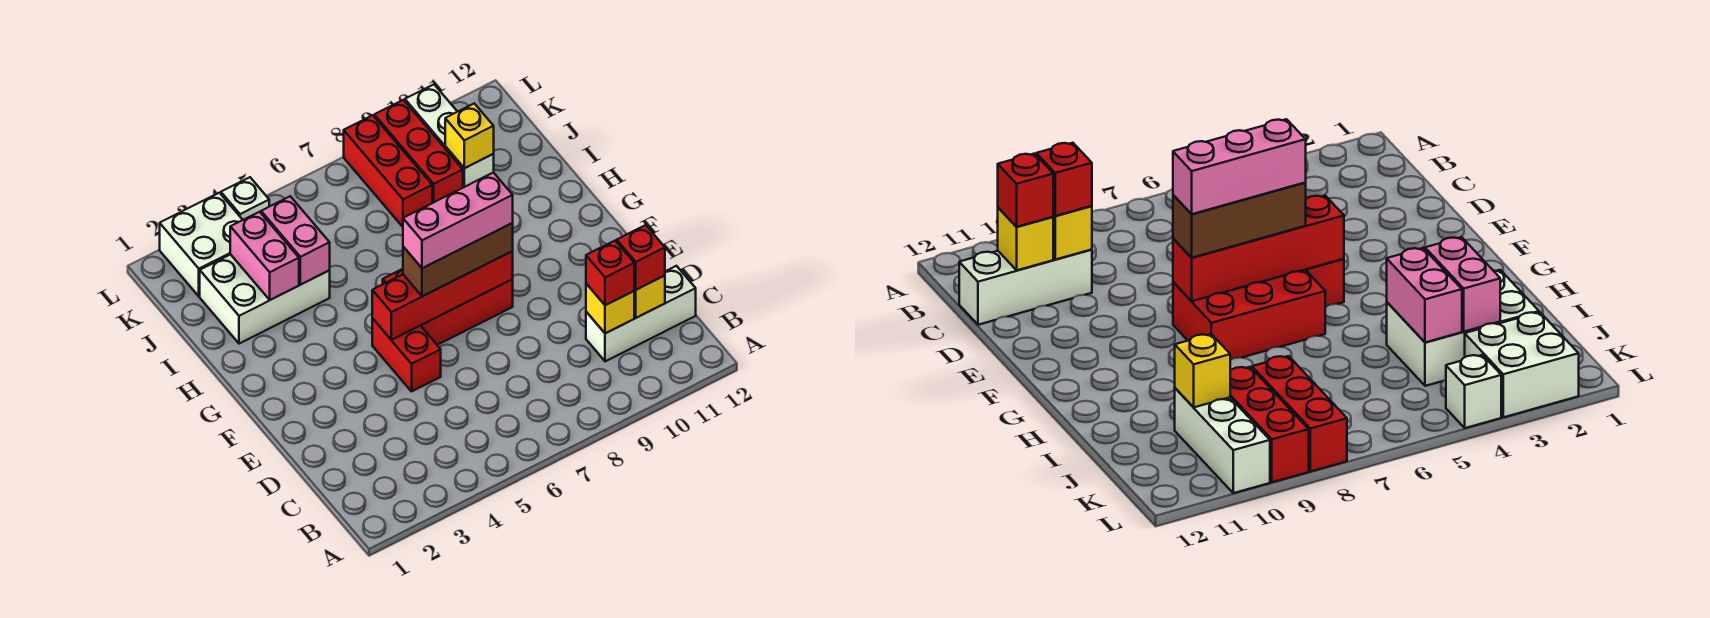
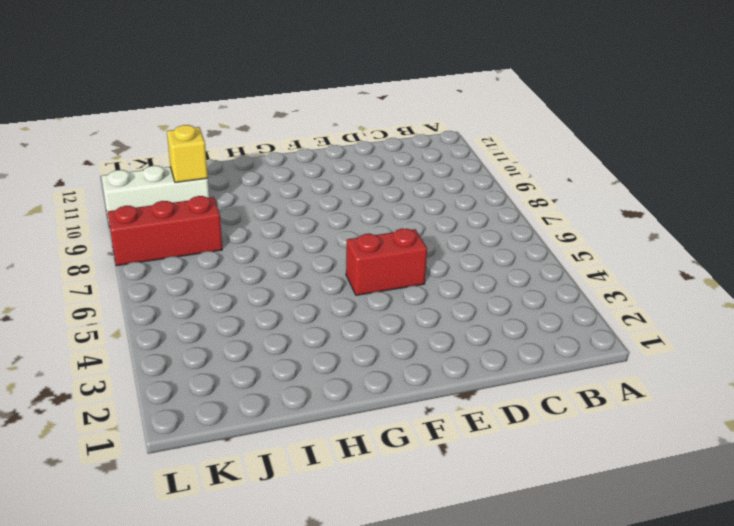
none -> white brick C10:C12 level 1
none -> red brick F6:G8 level 1
none -> white brick I2:J4 level 1

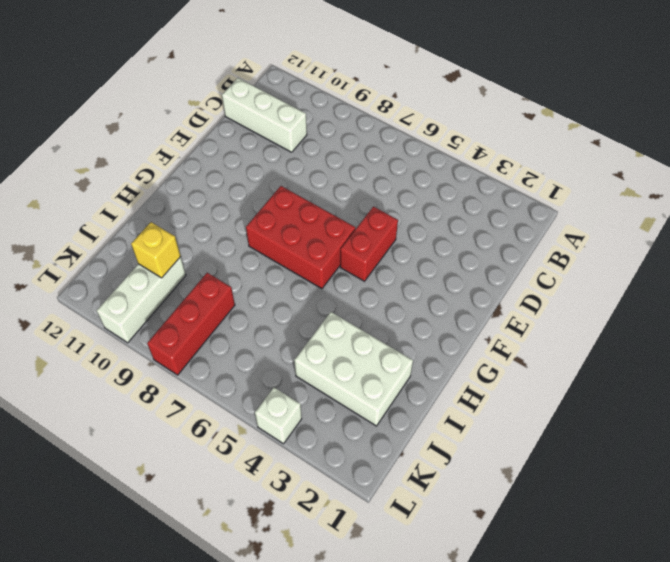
none -> red brick J9:L9 level 1
none -> white brick K2:L3 level 1
none -> yellow brick C10 level 2

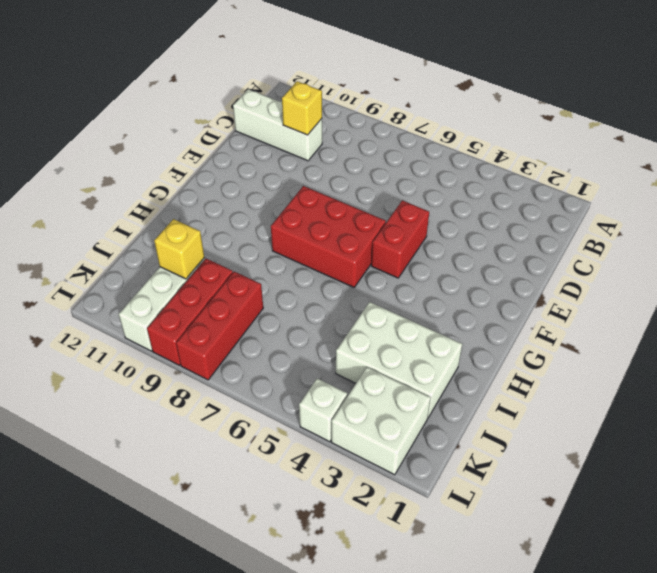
none -> yellow brick C11 level 2
none -> red brick F5:F8 level 2
none -> pink brick I3:J3 level 2

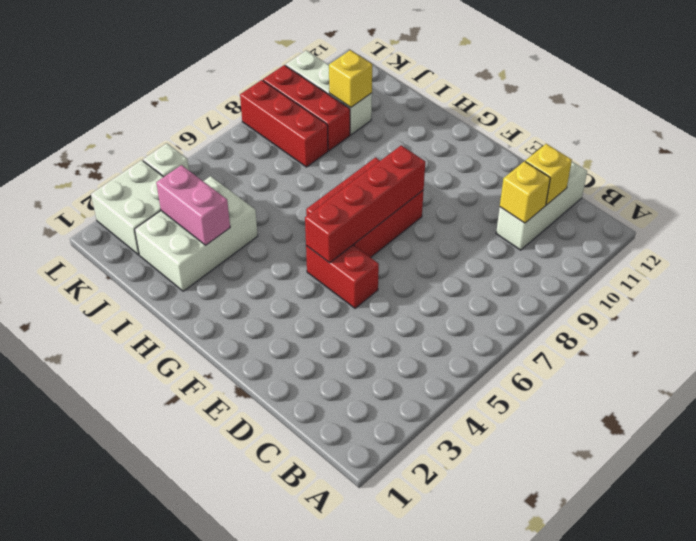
none -> pink brick I4:J4 level 2
none -> red brick C10 level 3
none -> red brick C11 level 3

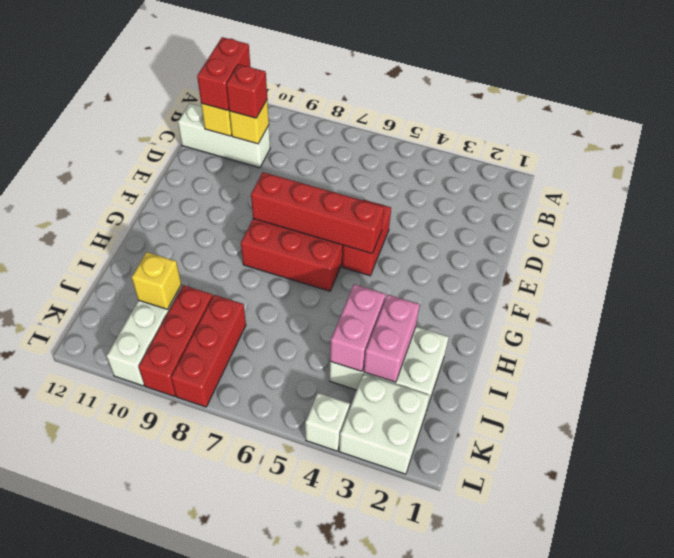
red brick B11:C11 level 3 -> red brick C11 level 3
none -> brown brick F6:F8 level 3
none -> pink brick F6:F8 level 4

